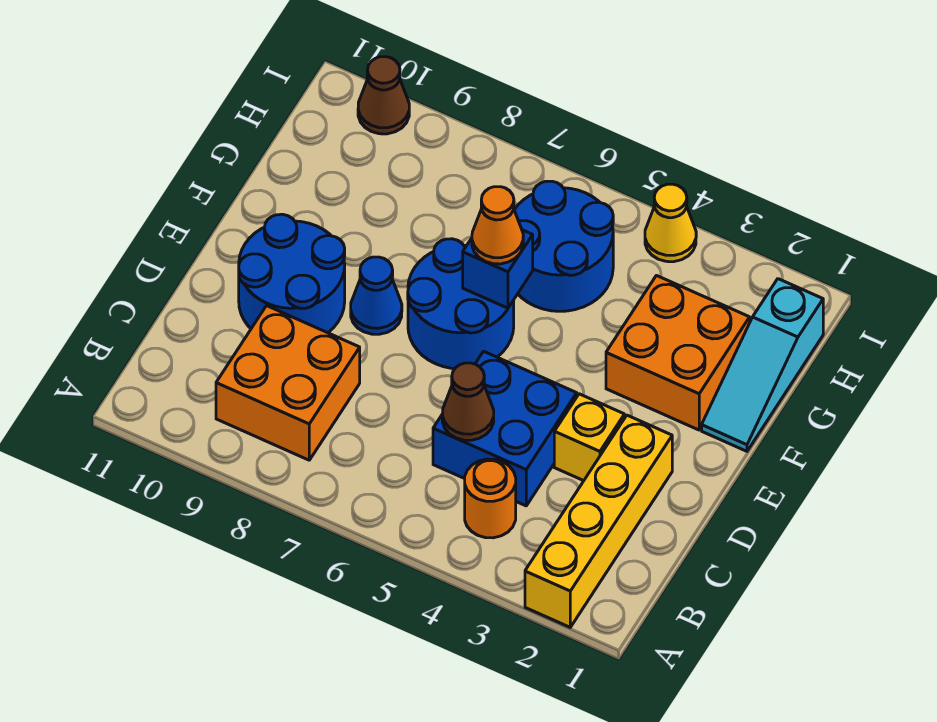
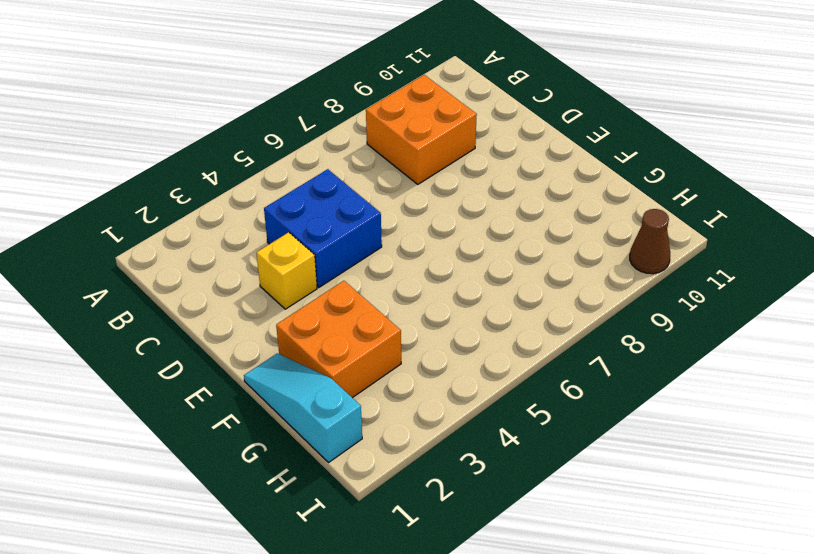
none -> yellow brick A2:D2 level 1
none -> orange round brick B4 level 1
none -> blue round brick D9:E10 level 1

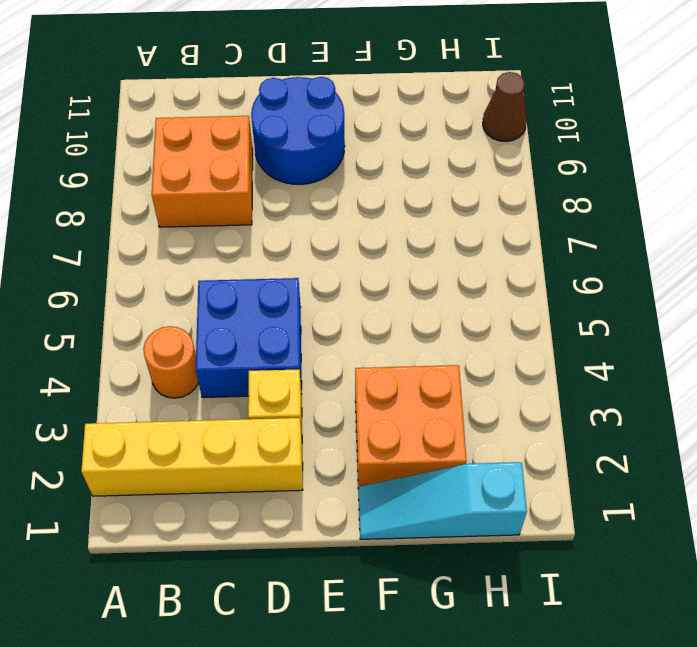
none -> blue round brick E6:F7 level 1
none -> blue cone E8 level 1
none -> blue round brick G5:H6 level 1

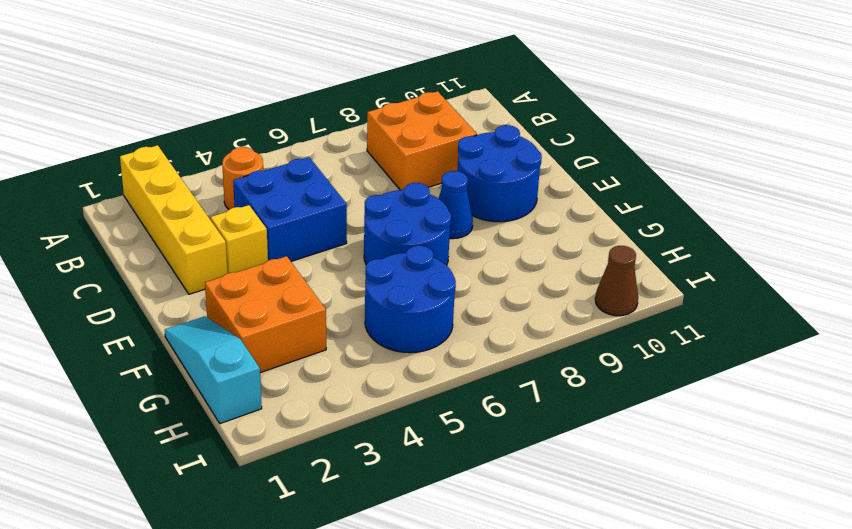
none -> yellow cone I4 level 1
none -> brown cone C5 level 2
none -> blue brick F6 level 2

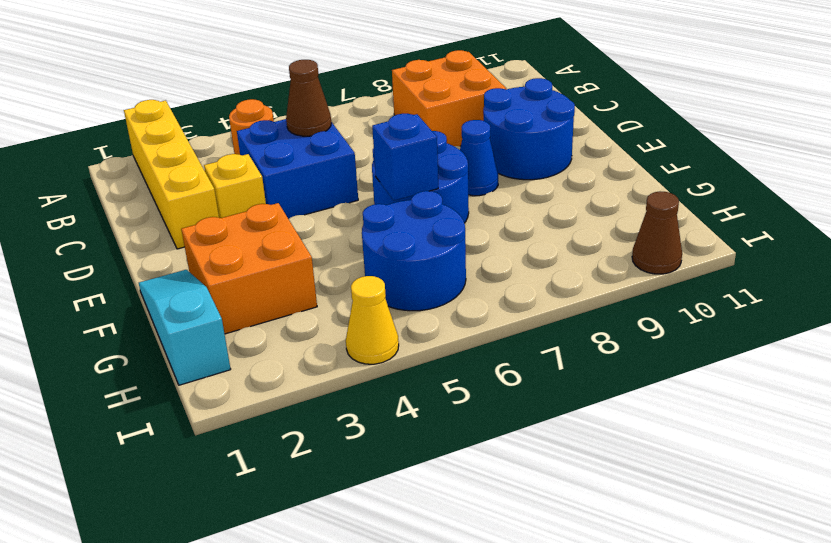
none -> orange cone F6 level 3

